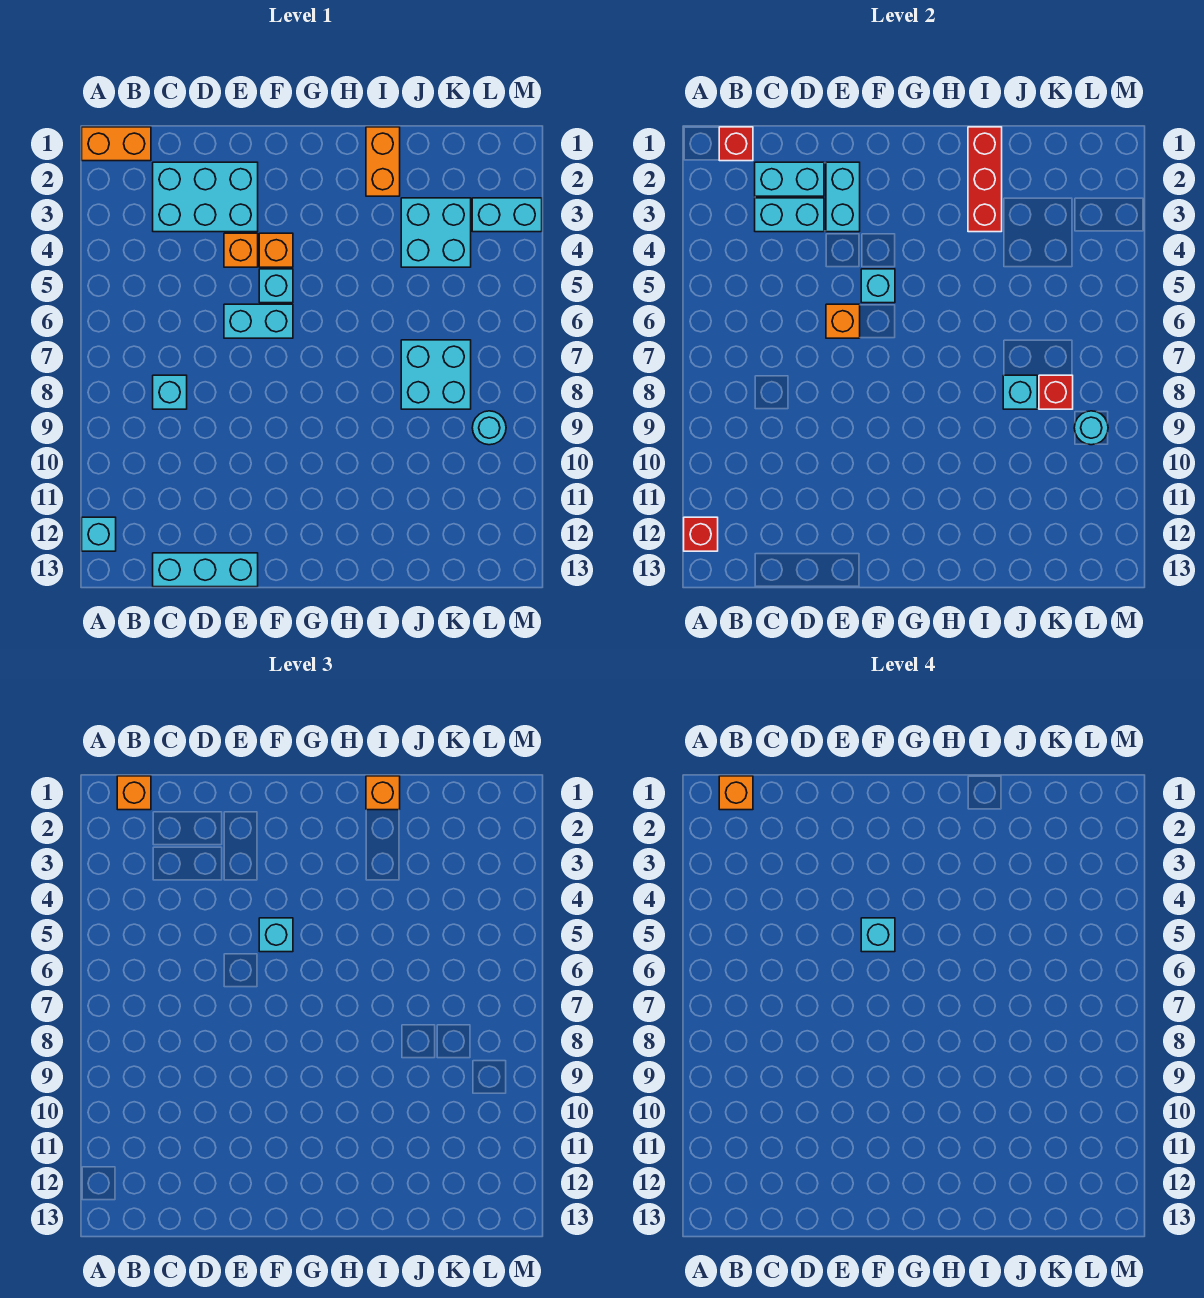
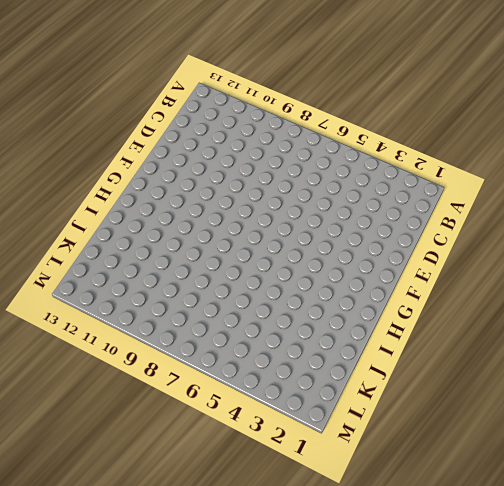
none -> orange brick A1:B1 level 1
none -> cyan brick A12 level 1
none -> cyan brick C2:E3 level 1
none -> cyan brick C8 level 1

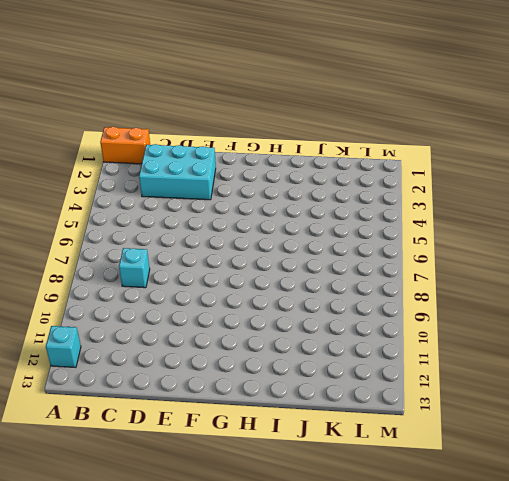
none -> cyan brick C13:E13 level 1
none -> orange brick E4 level 1
none -> cyan brick E6:F6 level 1
none -> orange brick F4 level 1

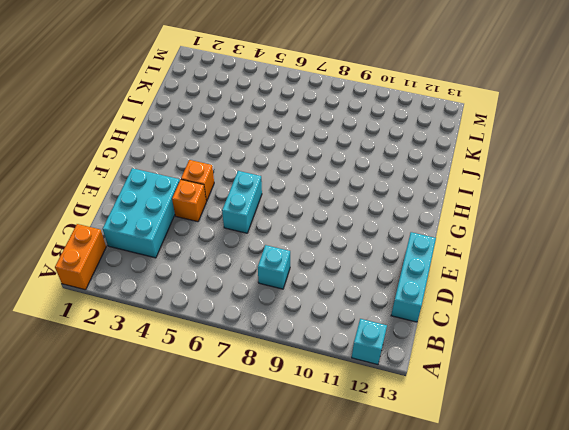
none -> cyan brick F5 level 1
none -> orange brick I1:I2 level 1
none -> cyan brick J3:K4 level 1
none -> cyan brick J7:K8 level 1

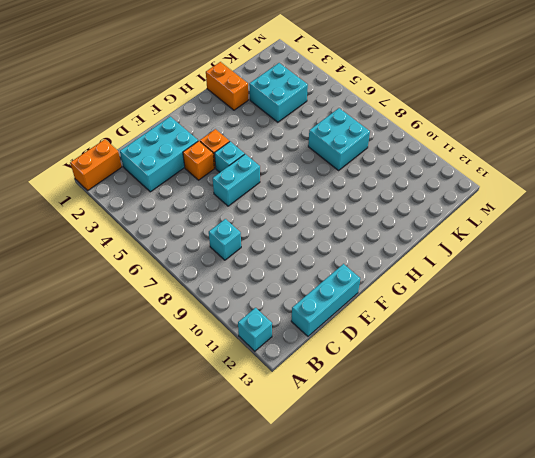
none -> cyan brick L3:M3 level 1
none -> cyan round brick L9 level 1
none -> red brick A12 level 2
none -> red brick B1 level 2

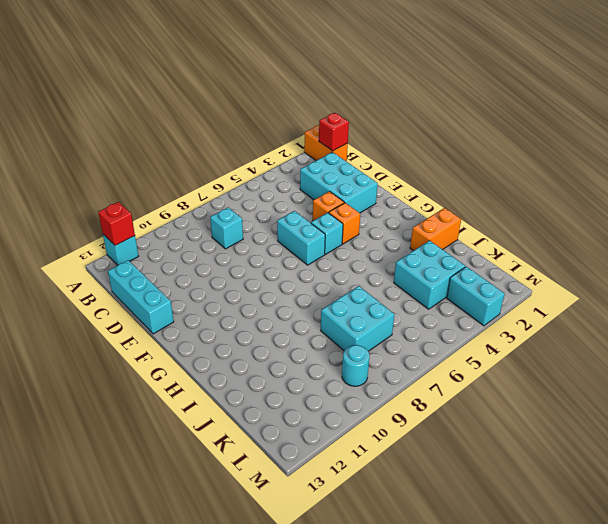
none -> cyan brick C2:D2 level 2
none -> cyan brick C3:D3 level 2
none -> cyan brick E2:E3 level 2
none -> orange brick E6 level 2

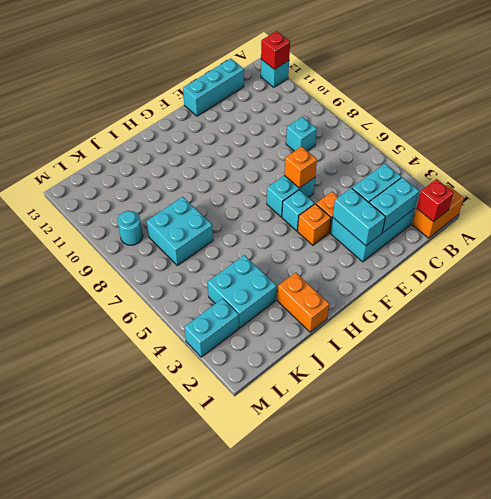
none -> cyan brick F5 level 2
none -> red brick I1:I3 level 2
none -> cyan brick J8 level 2
none -> red brick K8 level 2

